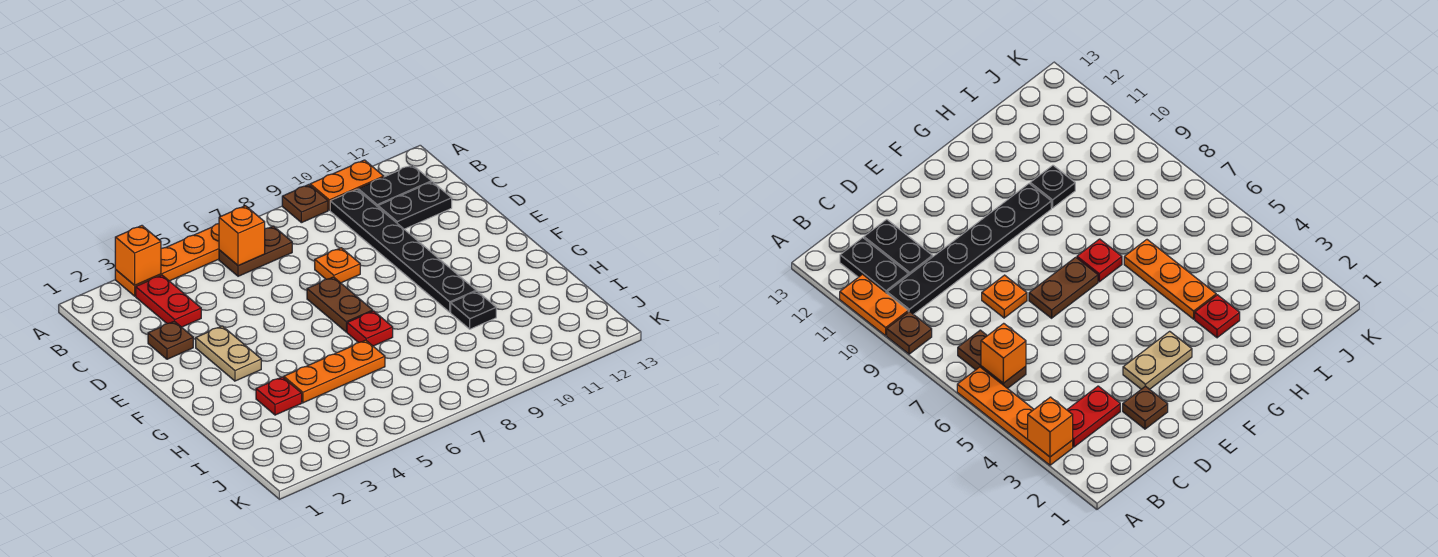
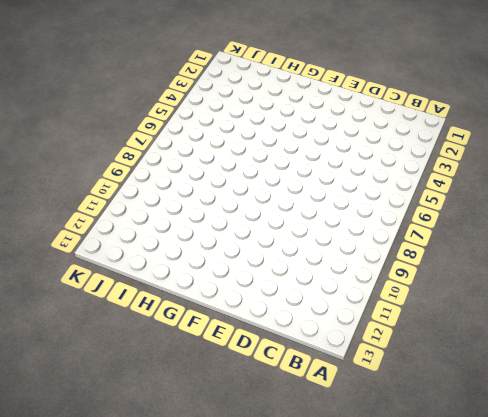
none -> orange plate A3:A6 level 1
none -> brown plate A9 level 1
none -> orange plate A10:A11 level 1

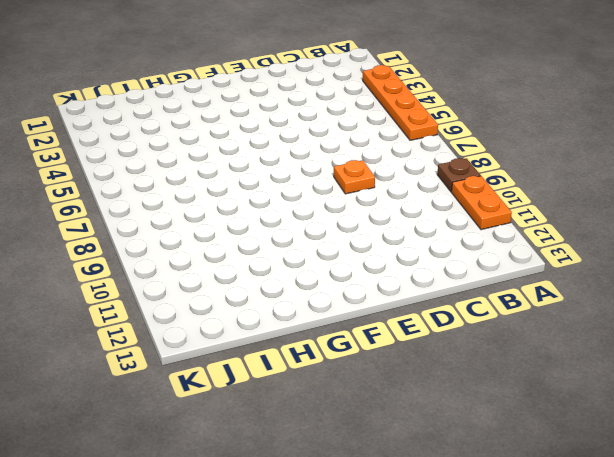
none -> red plate B3:C3 level 1
none -> brown plate B6:B7 level 1
none -> black plate B10:G10 level 1

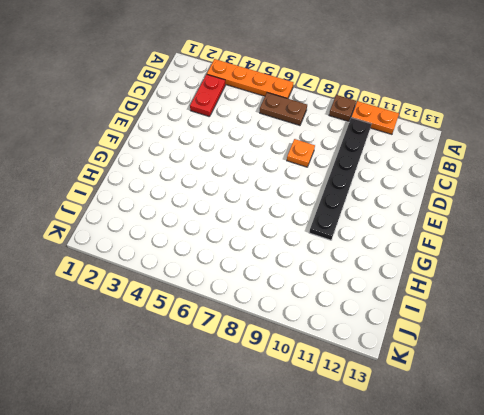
none -> black plate B11:B12 level 1
none -> black plate C11:C12 level 1
none -> brown plate D2 level 1

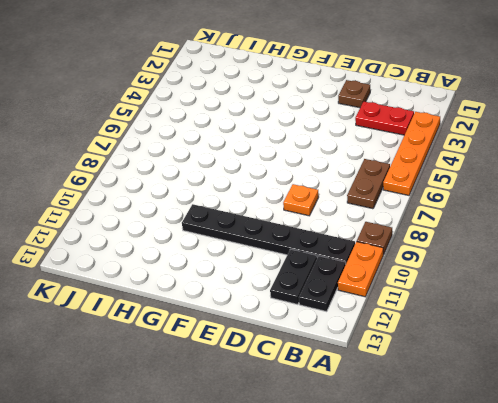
none -> tan plate E3:F3 level 1
none -> brown plate E7:F7 level 1
none -> red plate G7 level 1

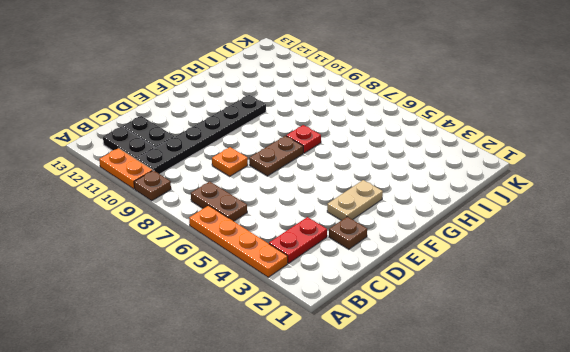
none -> red plate H3 level 1
none -> orange plate H4:H6 level 1
none -> black plate H10 level 1

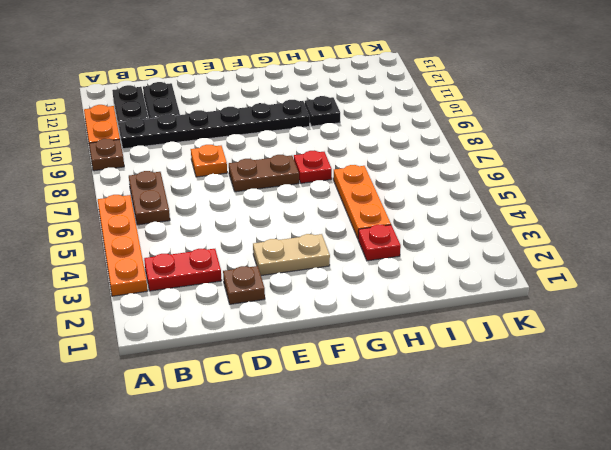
none -> orange brick A3 level 2
none -> orange brick B6 level 2

